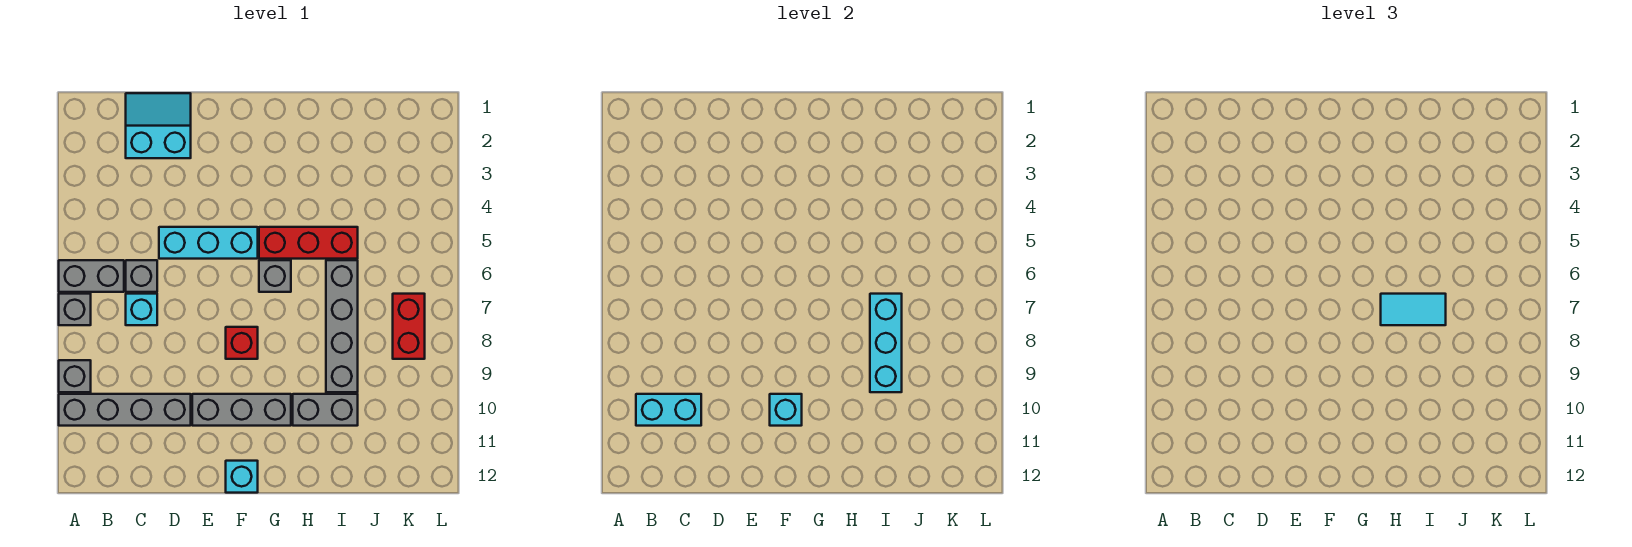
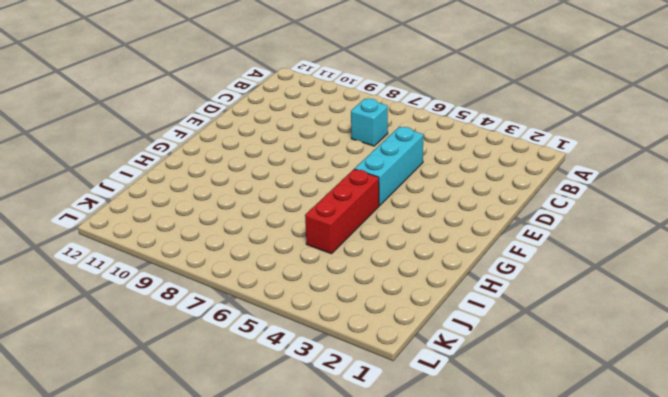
none -> grey brick A6:B6 level 1
none -> grey brick A7 level 1
none -> grey brick A9 level 1

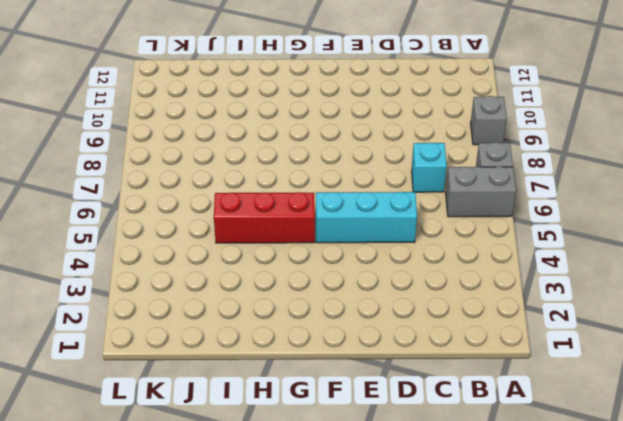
none -> grey brick A10:D10 level 1
none -> cyan slope C1:D2 level 1 top 2
none -> grey brick C6 level 1

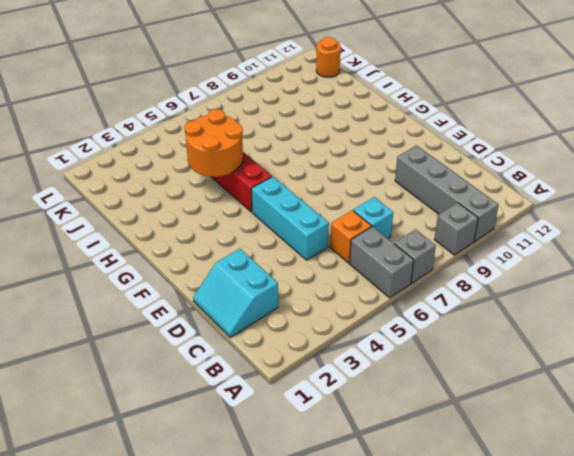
orange brick C6 level 1 -> grey brick C6 level 1
orange round brick H4:I5 level 2 -> none
orange round brick K12 level 1 -> none
none -> grey brick E10:G10 level 1
none -> red brick F8 level 1
none -> cyan brick F12 level 1

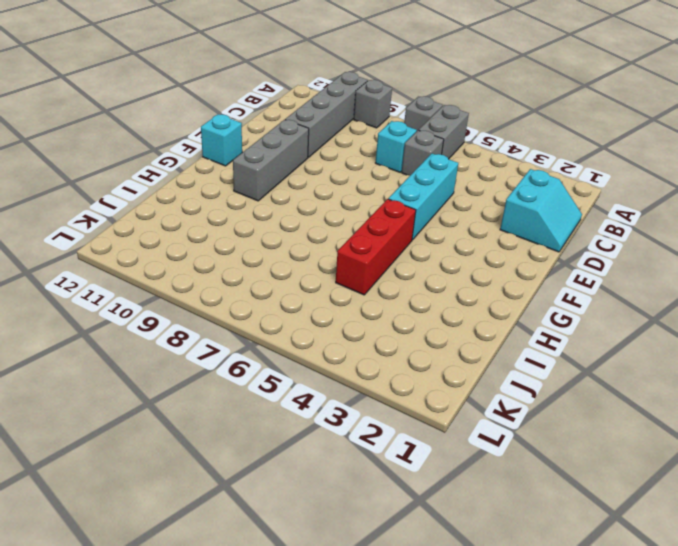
none -> red brick F8 level 1
none -> grey brick G6 level 1
none -> grey brick H10:I10 level 1

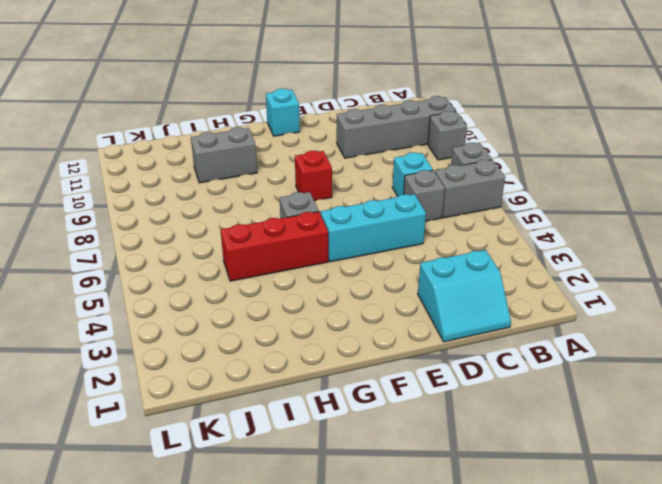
none -> grey brick E10:G10 level 1
none -> grey brick I6:I9 level 1
none -> red brick K7:K8 level 1

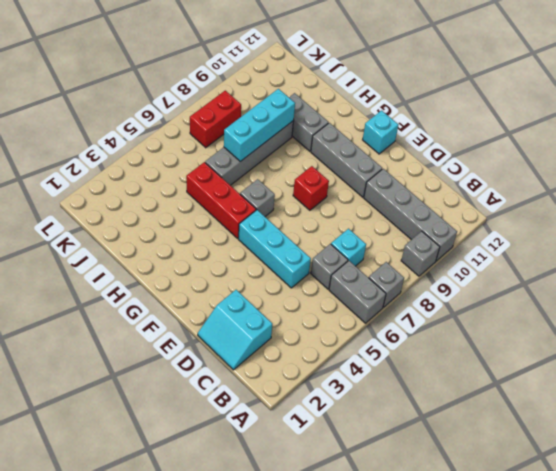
none -> cyan brick B10:C10 level 2
none -> cyan brick F10 level 2
none -> cyan tile H7:I7 level 3

